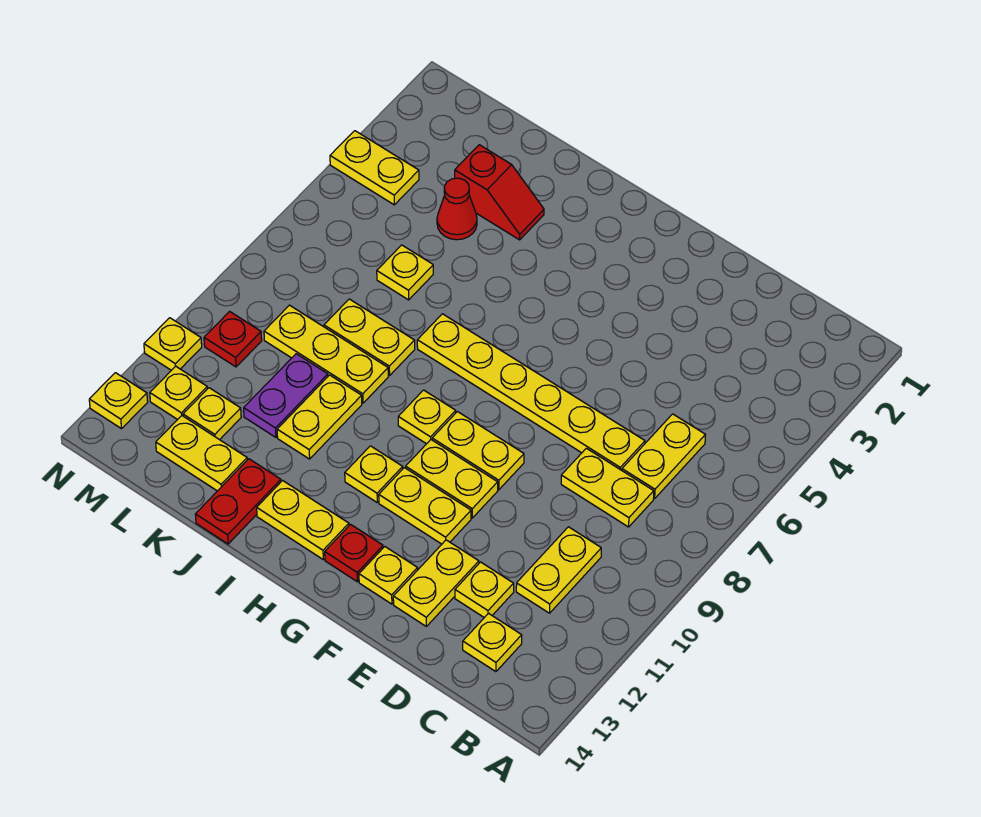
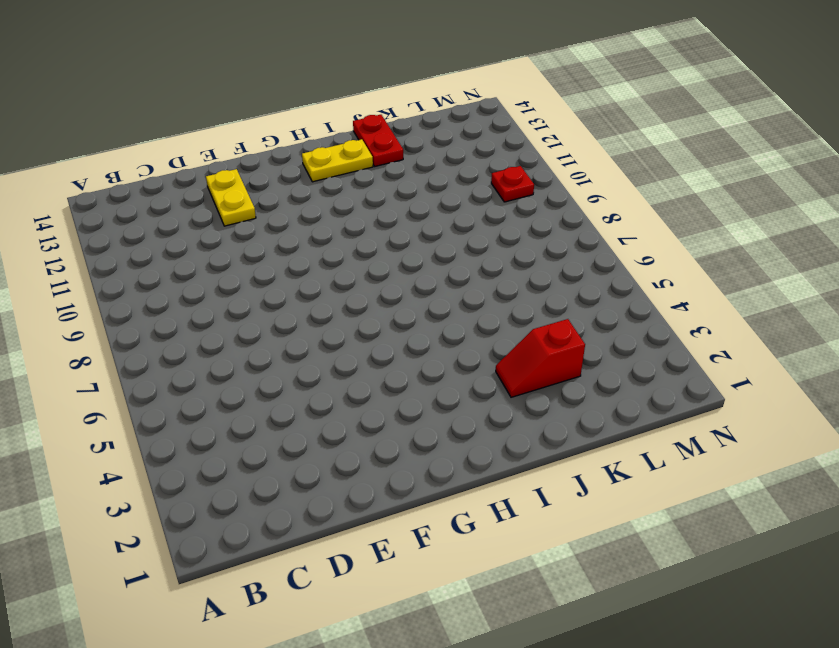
none -> yellow plate C6:C7 level 1
none -> yellow plate C8:D8 level 1
none -> yellow plate C10:C11 level 1
none -> yellow plate C13 level 1

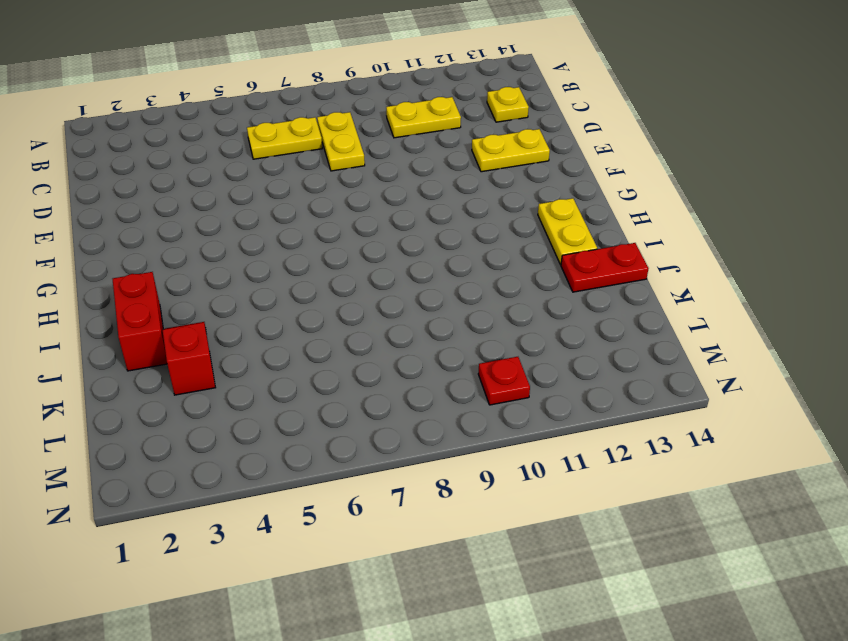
red brick I2:J2 level 1 -> none
none -> yellow plate D7:I7 level 1
none -> yellow plate D12 level 1
none -> yellow plate F9:G9 level 1
none -> yellow plate F10:G10 level 1

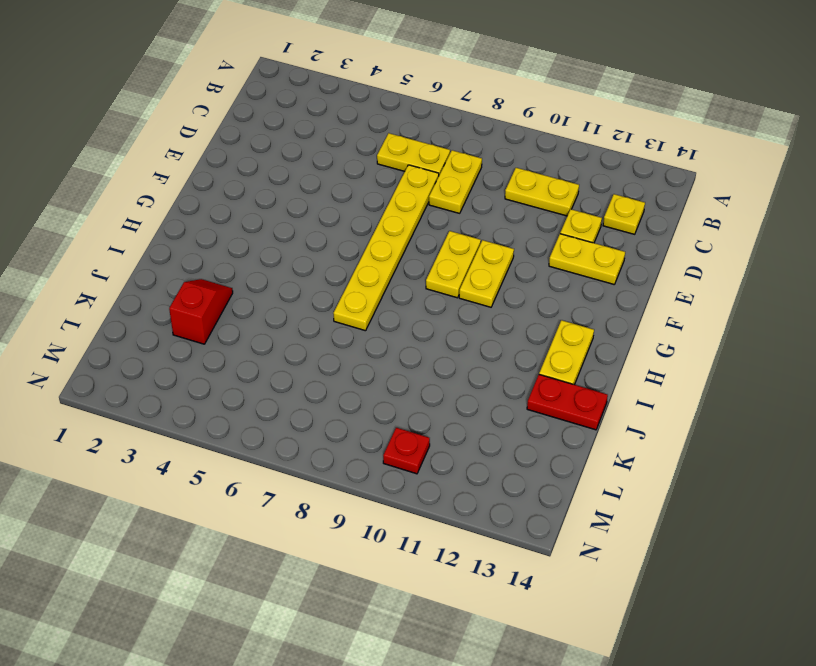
none -> yellow plate F11:G11 level 1
none -> yellow plate F13 level 1
none -> red plate G13 level 1
none -> yellow plate H9 level 1

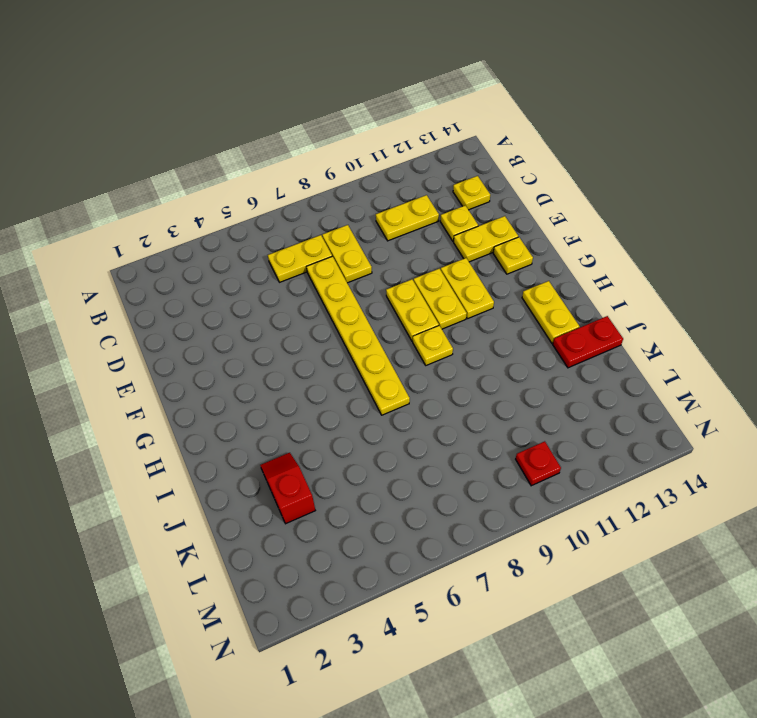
none -> red plate G13 level 1
none -> yellow plate H11 level 1
none -> yellow plate J8:K8 level 1
none -> yellow plate J9:L9 level 1

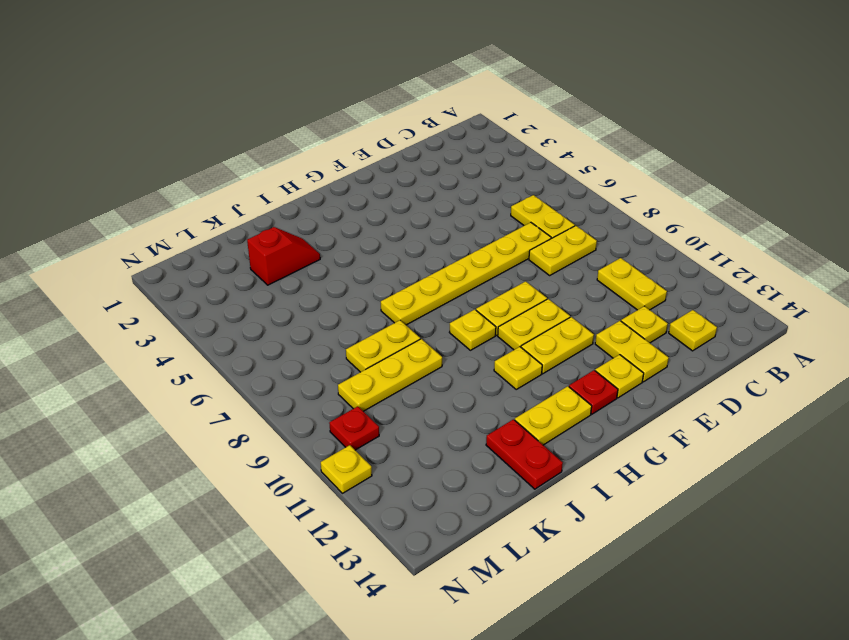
none -> yellow plate J10:J11 level 1
none -> red cone K4 level 1
none -> yellow plate K6 level 1
none -> purple plate K10:K11 level 1

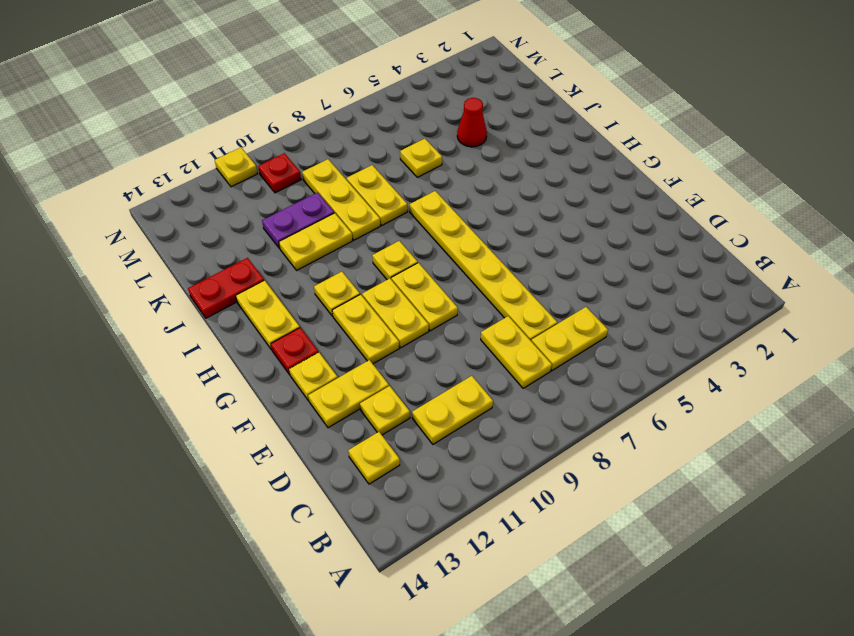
none -> red slope J3:K3 level 1 top K
none -> yellow plate K13:L13 level 1
none -> yellow plate L12 level 1
none -> yellow plate M4:N4 level 1

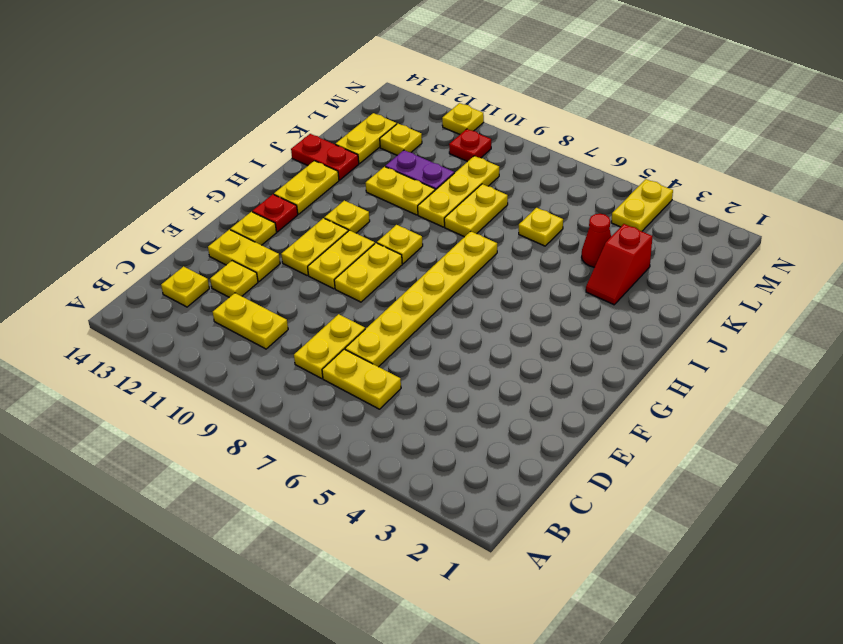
none -> yellow plate M12 level 1
none -> yellow plate N13 level 1

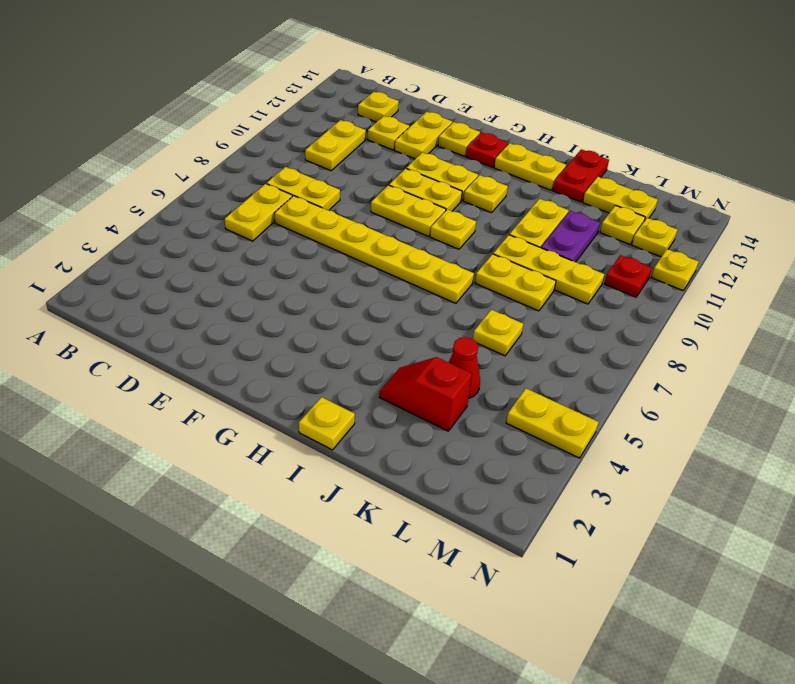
yellow plate I1 level 1 -> yellow plate N13 level 1

